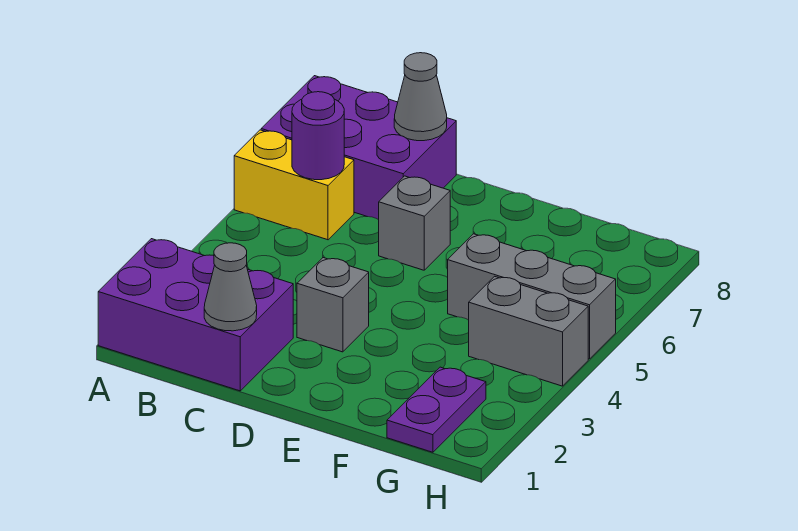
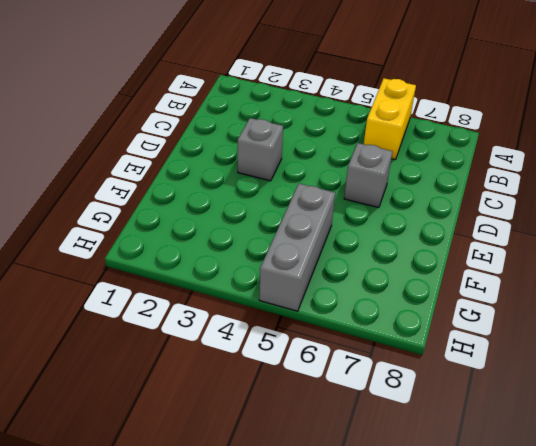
none -> purple brick A1:C2 level 1
none -> purple brick A7:C8 level 1

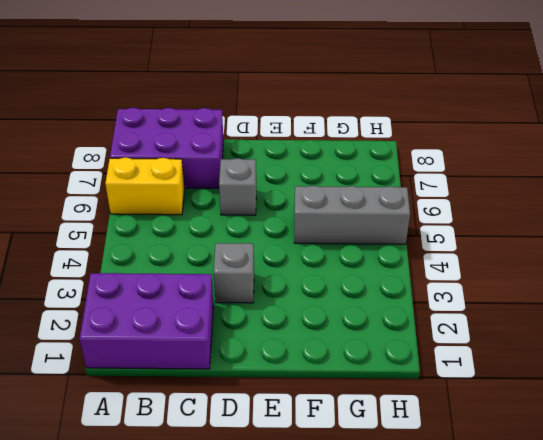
none -> purple plate G1:G2 level 1
none -> grey brick G4:H4 level 1

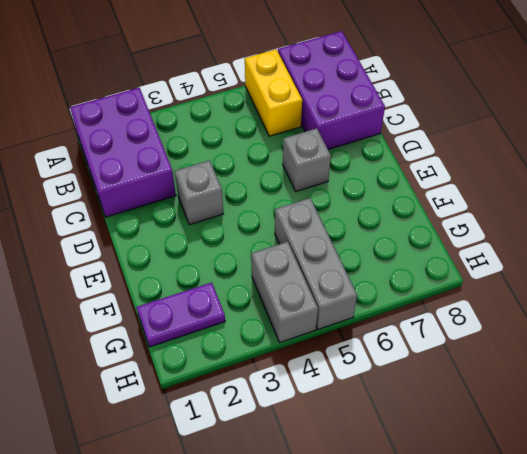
none -> purple round brick B6 level 2
none -> grey cone C1 level 2

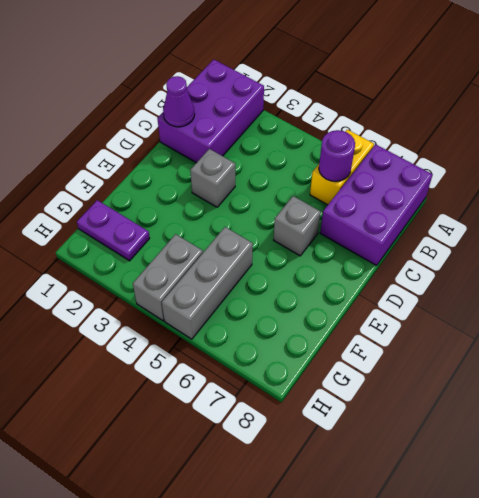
purple cone C1 level 2 -> grey cone C1 level 2
none -> grey cone C8 level 2

